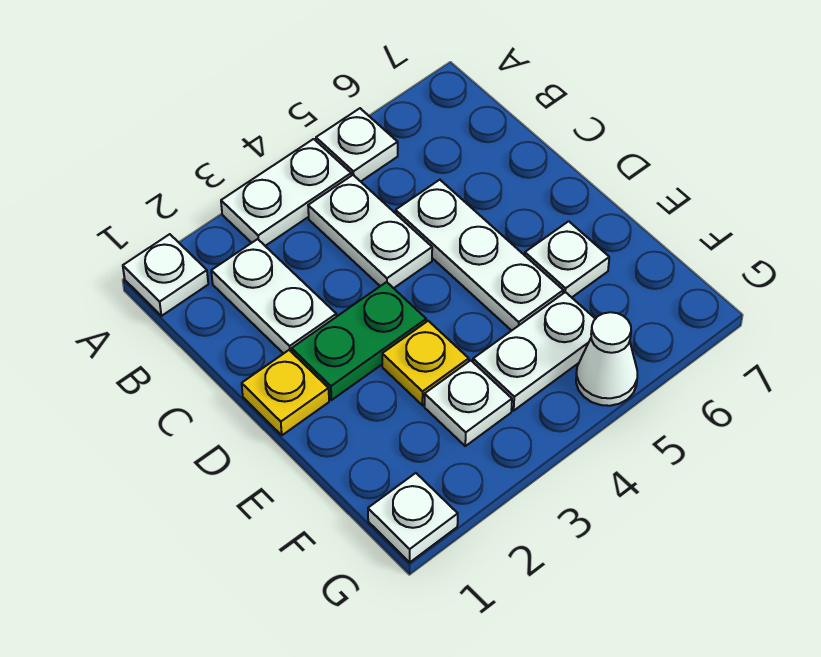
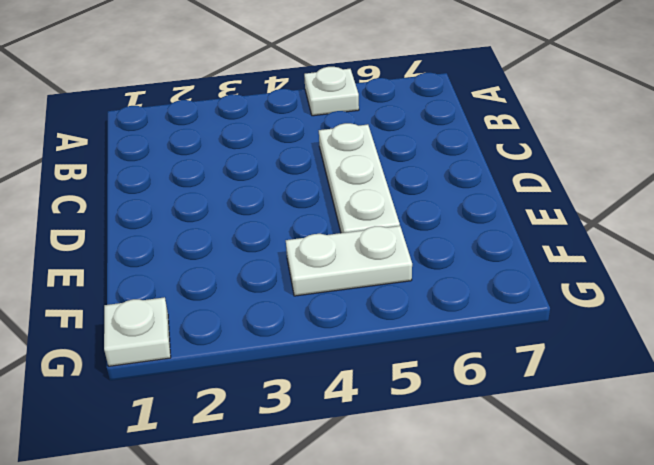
none -> white plate A1 level 1
none -> white plate A3:A4 level 1
none -> white plate B2:C2 level 1

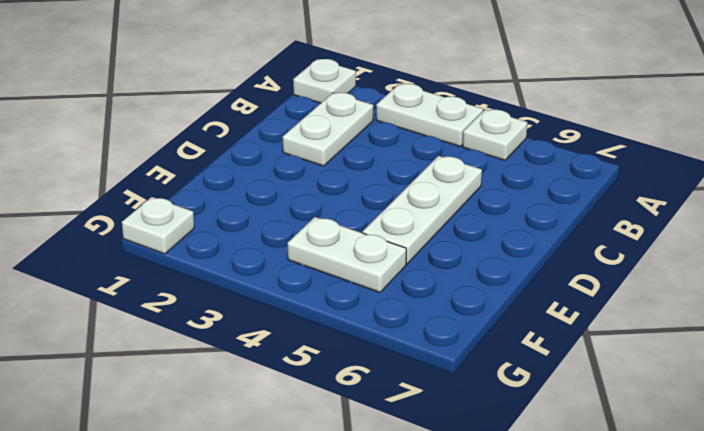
none -> white plate B4:C4 level 1
none -> yellow plate D1 level 1
none -> green plate D2:D3 level 1

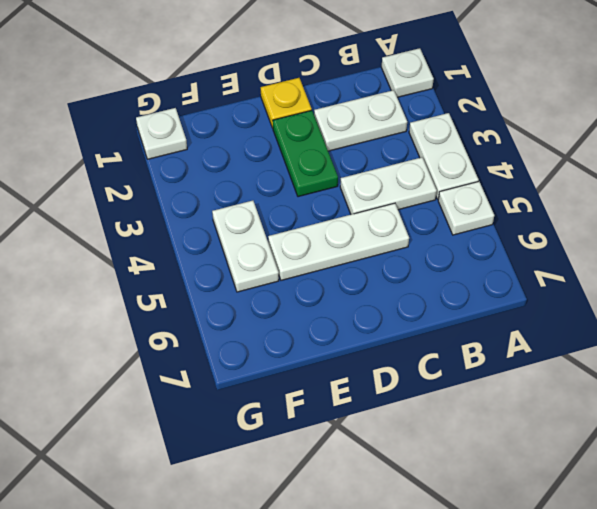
none -> yellow plate E3 level 1
none -> white plate E6 level 1
none -> white plate F3 level 1

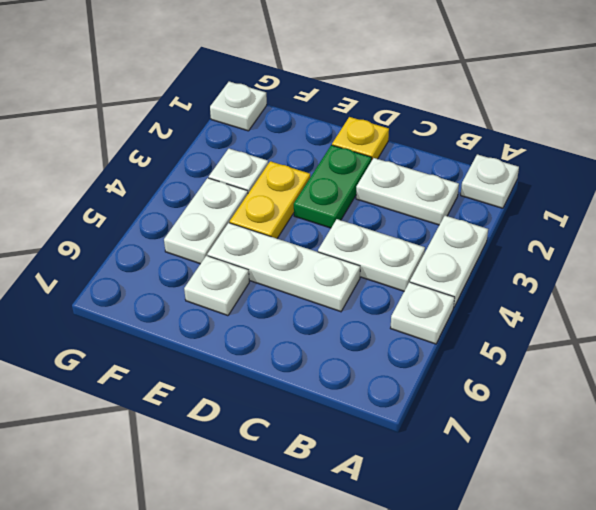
yellow plate E3:E4 level 1 -> yellow plate E3 level 1
none -> white cone G5 level 1

